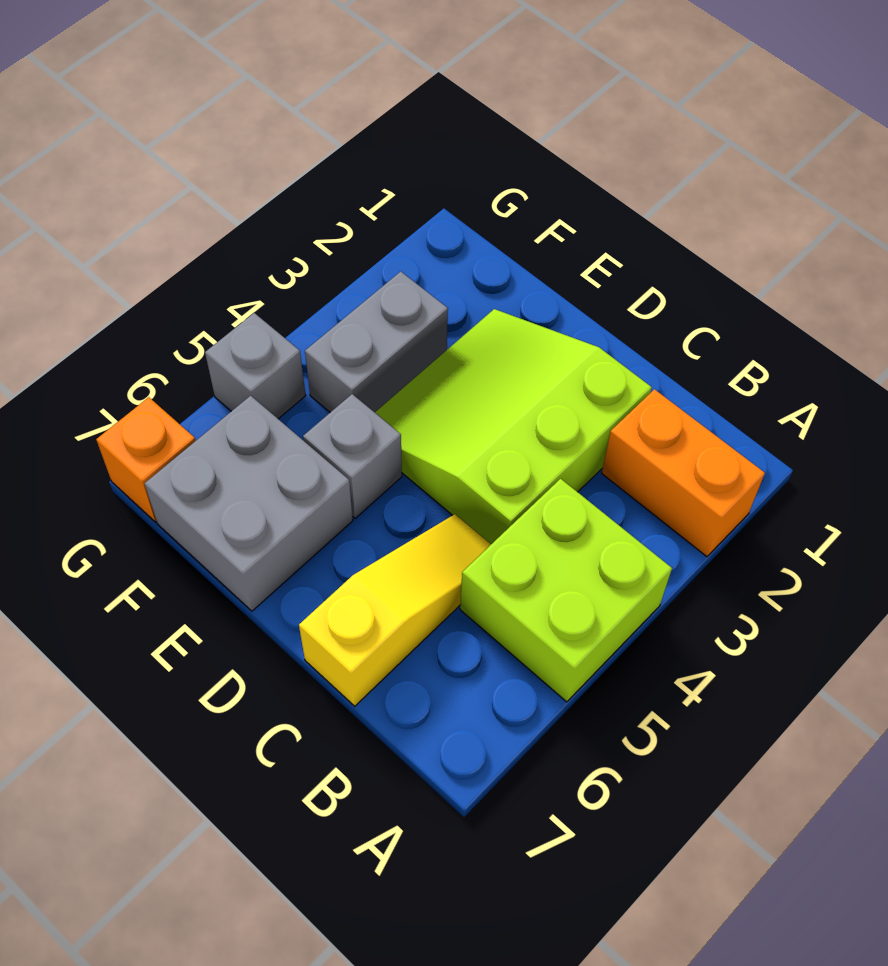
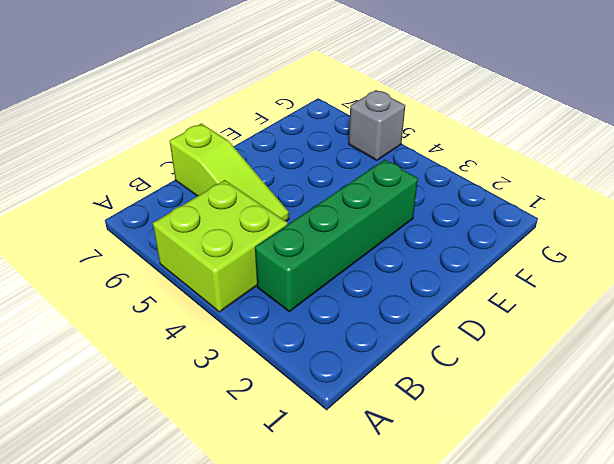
green brick B3:E3 level 1 -> lime slope C2:E4 level 1 top C
lime slope C5:C7 level 1 top 7 -> yellow slope C5:C7 level 1 top 7
none -> orange brick A2:B2 level 1
none -> grey brick E5 level 1

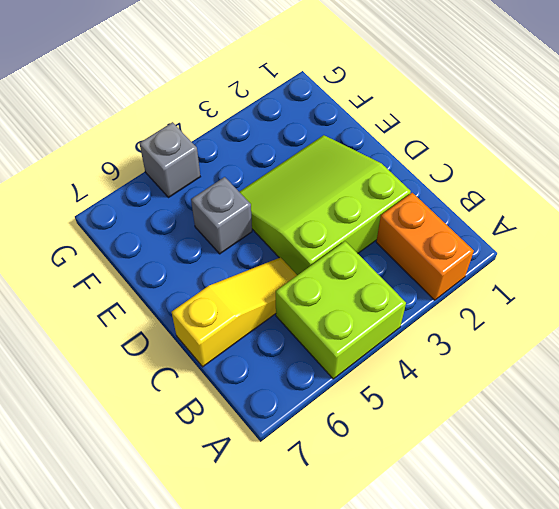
none -> grey brick E6:F7 level 1
none -> grey brick F3:F4 level 1

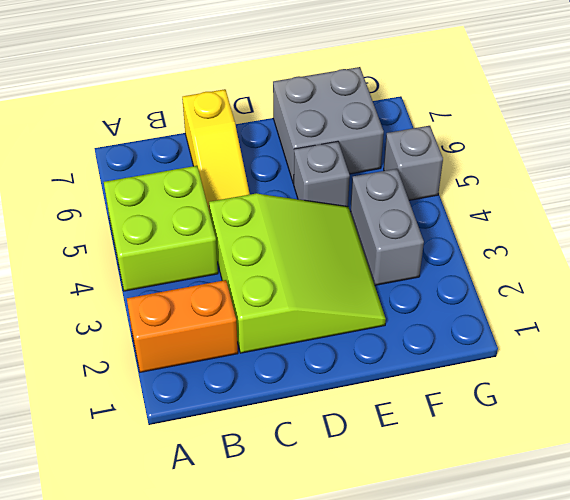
none -> orange brick G7 level 1

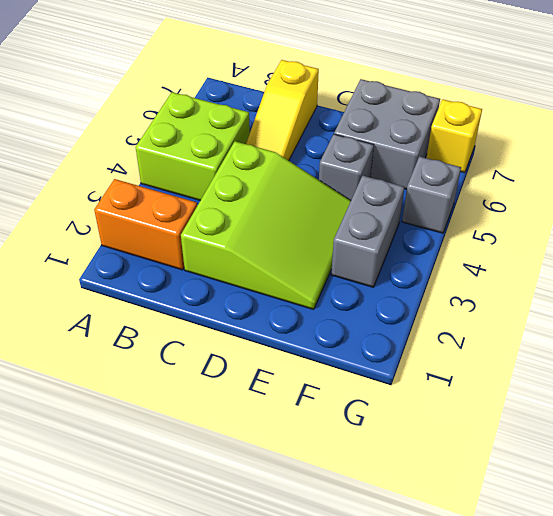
yellow brick G7 level 1 -> orange brick G7 level 1

